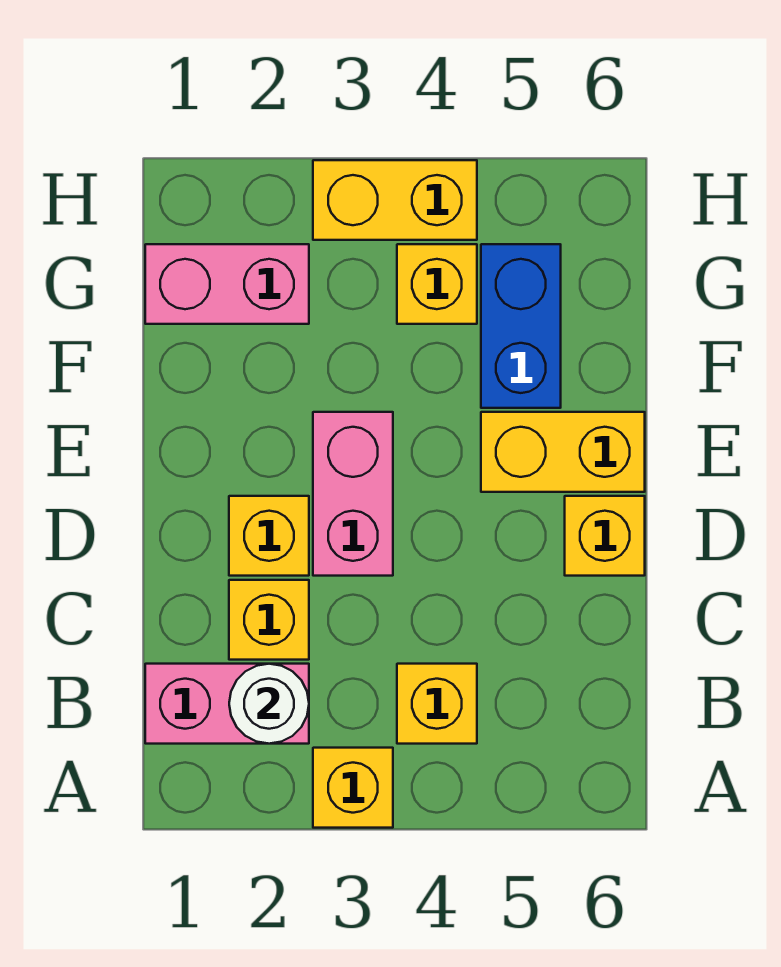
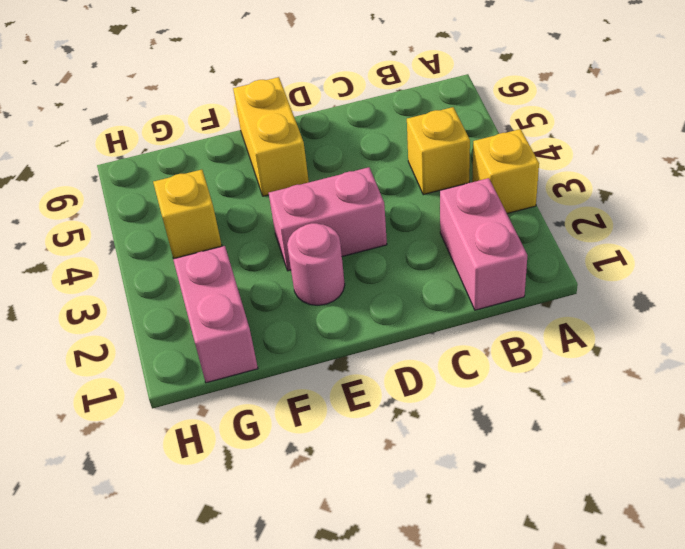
pink round brick E2 level 1 -> none
none -> yellow brick C2 level 1
none -> yellow brick D2 level 1
none -> yellow brick D6 level 1

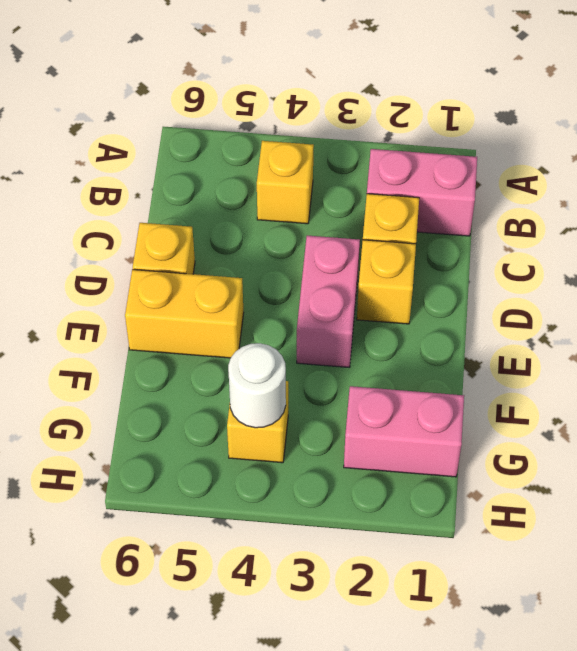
white round brick G4 level 2 -> white round brick B2 level 2
none -> yellow brick A3 level 1
none -> blue brick F5:G5 level 1
none -> yellow brick H3:H4 level 1

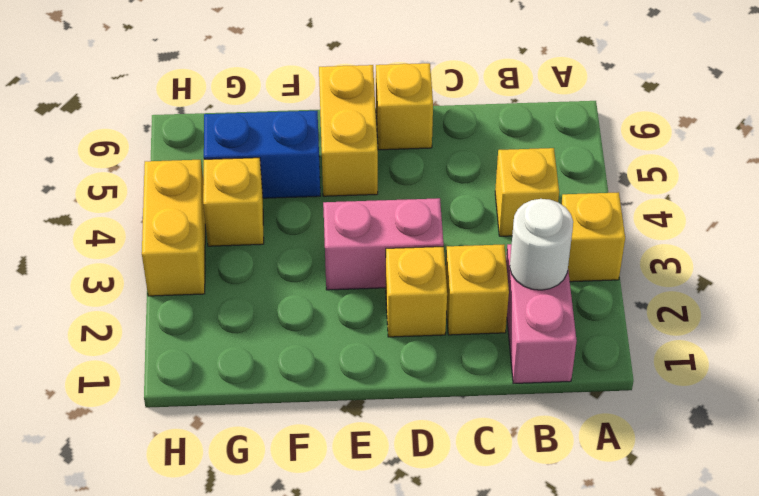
none -> pink brick G1:G2 level 1

